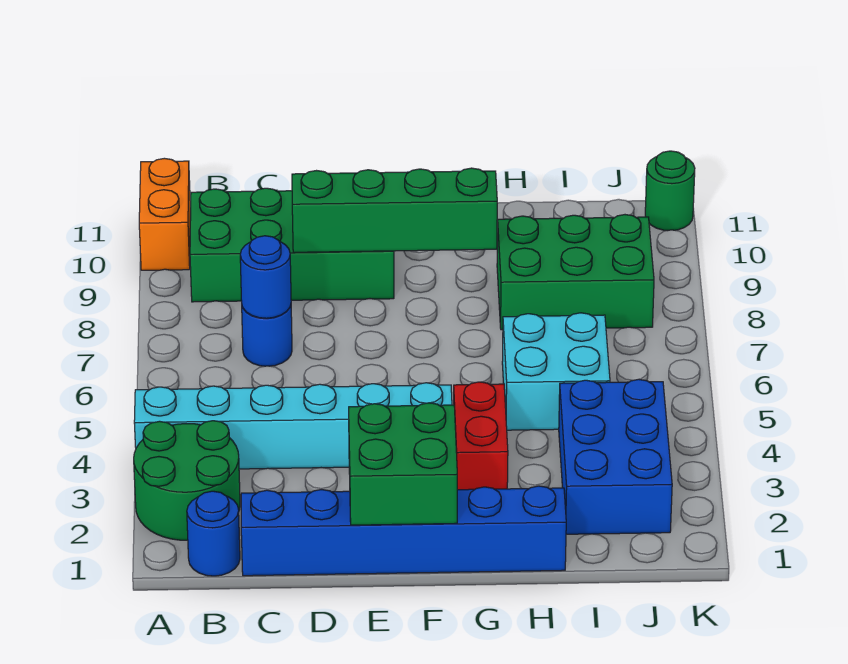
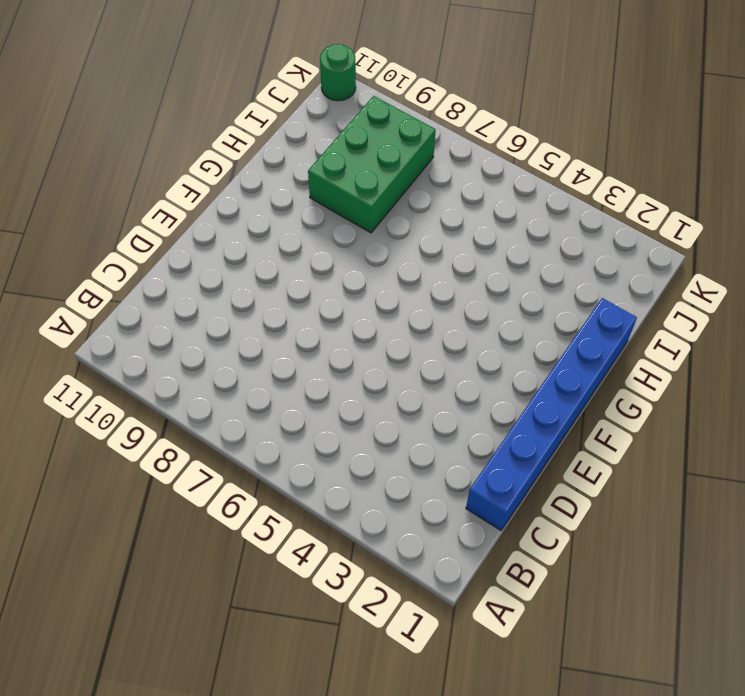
none -> green round brick A2:B3 level 1
none -> cyan brick A4:F4 level 1
none -> orange brick A10:A11 level 1

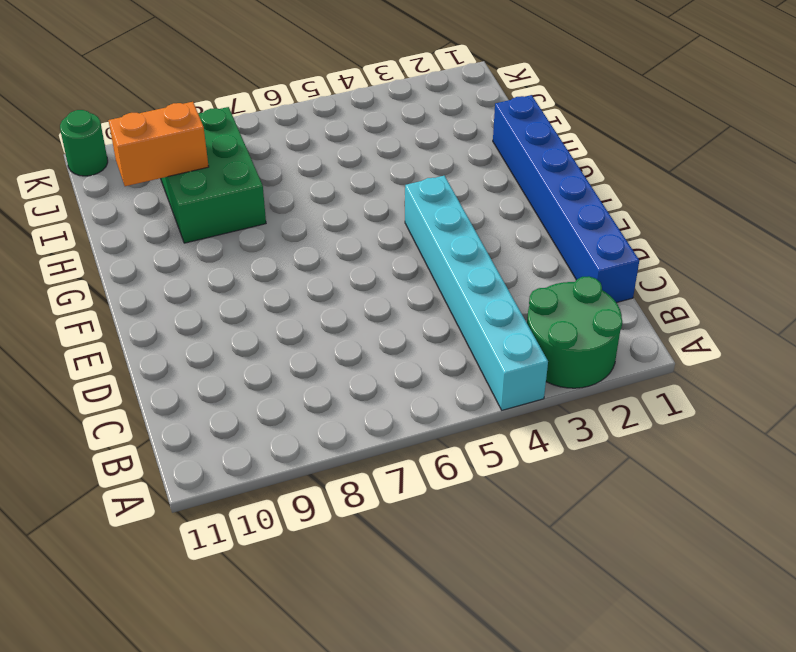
orange brick I9:I10 level 2 -> orange brick A10:A11 level 1
none -> blue round brick B1 level 1
none -> green brick B9:E10 level 1
none -> blue round brick C7 level 1

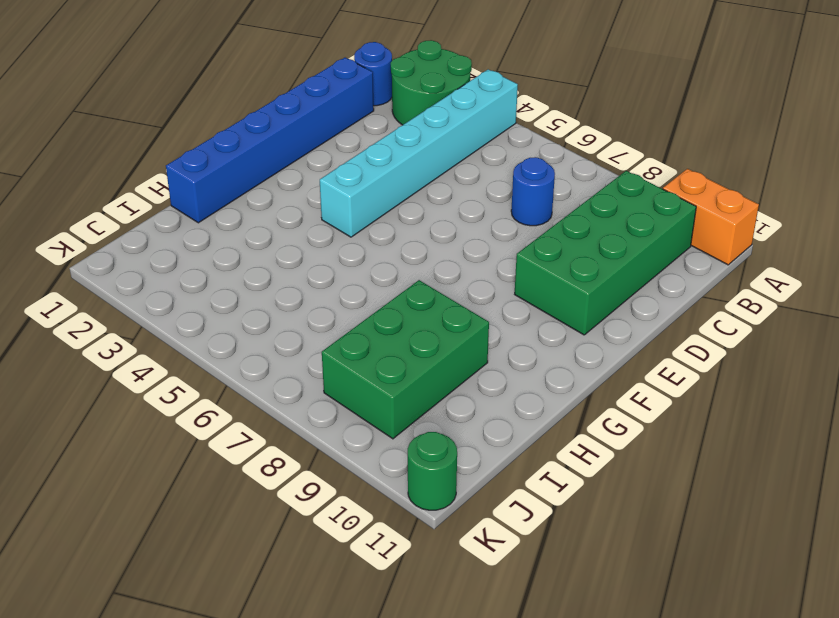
none -> red brick G3:G4 level 1
none -> cyan brick H5:I6 level 1
none -> blue brick I2:J4 level 1

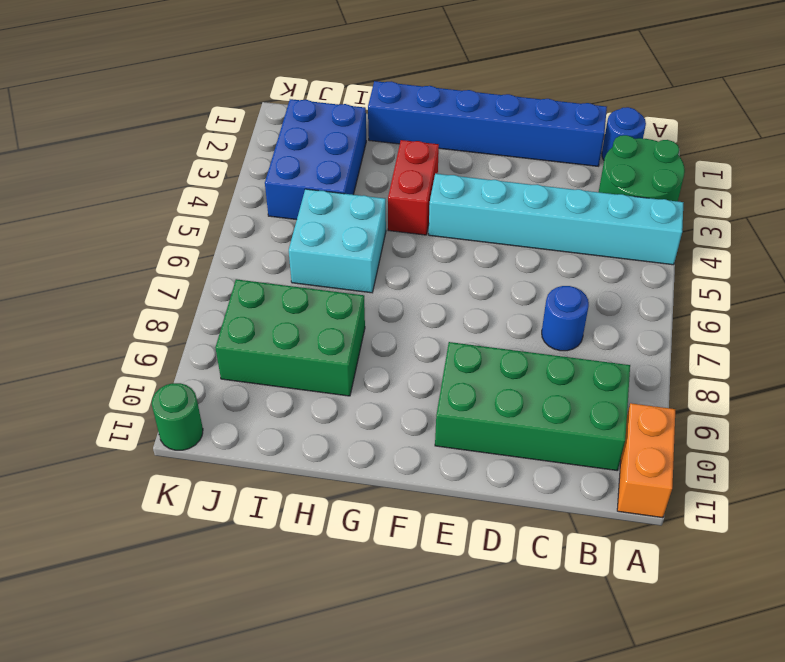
none -> blue round brick C7 level 2
none -> green brick D9:G9 level 2
none -> green brick E1:F2 level 2

